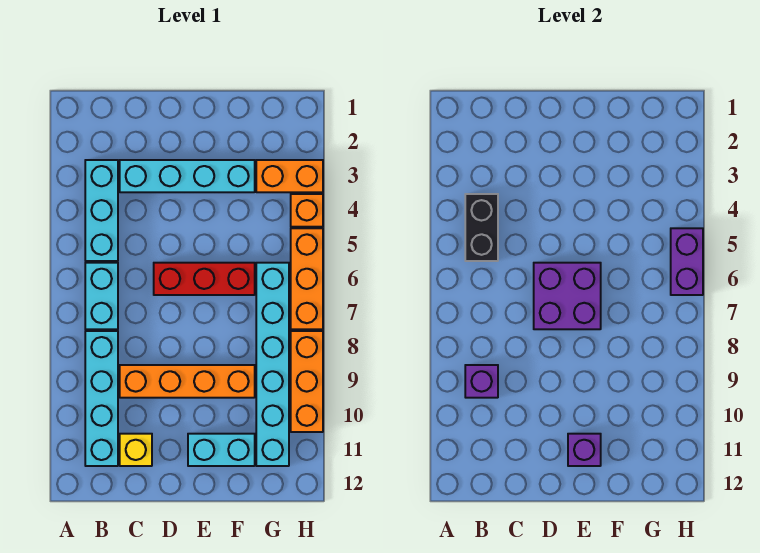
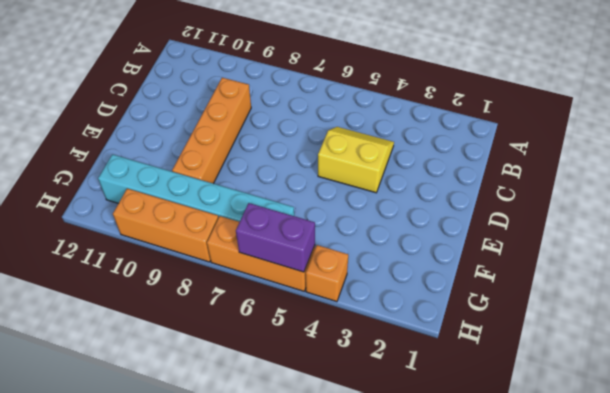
yellow slope C4:D5 level 1 top D -> none
none -> cyan brick B3:B5 level 1
none -> cyan brick B6:B7 level 1
none -> cyan brick B8:B11 level 1

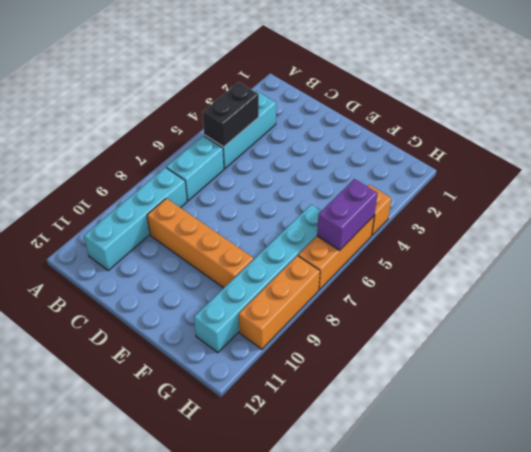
none -> cyan brick C3:F3 level 1
none -> yellow brick C11 level 1
none -> red brick D6:F6 level 1

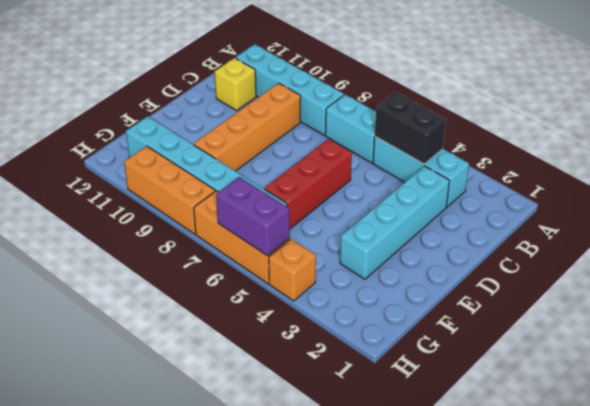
none -> cyan brick E11:F11 level 1
none -> orange brick G3:H3 level 1
none -> purple brick B9 level 2

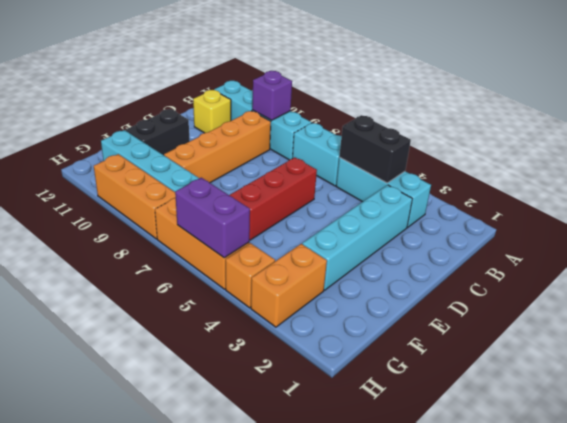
black brick E11:F11 level 1 -> cyan brick E11:F11 level 1
none -> purple brick D6:E7 level 2
none -> purple brick E11 level 2

